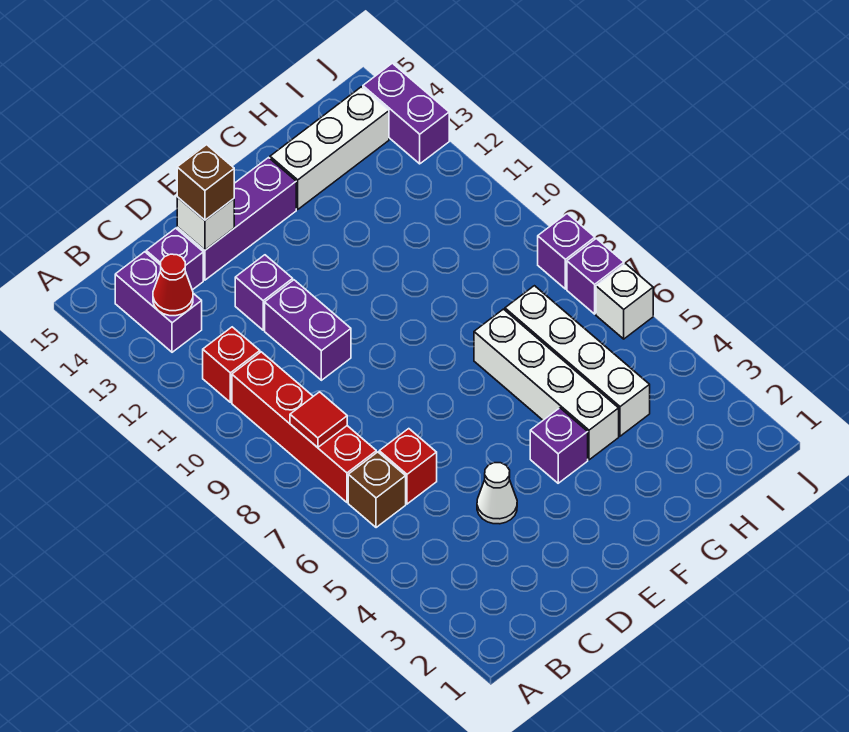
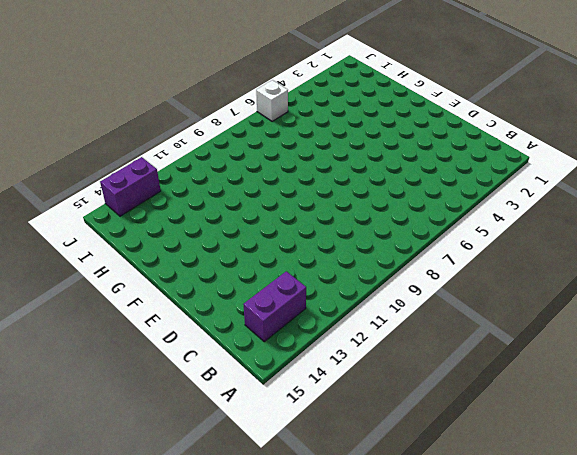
none -> brown brick B6 level 1
none -> red brick B7:B10 level 1
none -> red brick B11 level 1

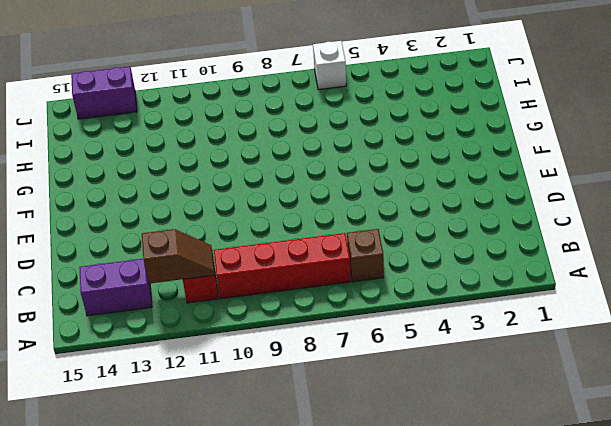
brown slope B11:B12 level 2 top 12 -> none
none -> red brick C6 level 1
none -> purple brick C14 level 1
none -> white cone D4 level 1

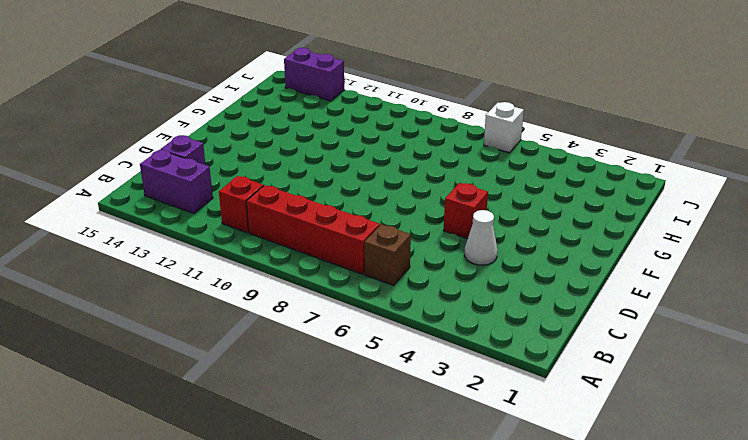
red brick E5 level 1 -> red brick C6 level 1
none -> purple brick D10:D11 level 1
none -> purple brick D12 level 1
none -> purple brick D14:F14 level 1

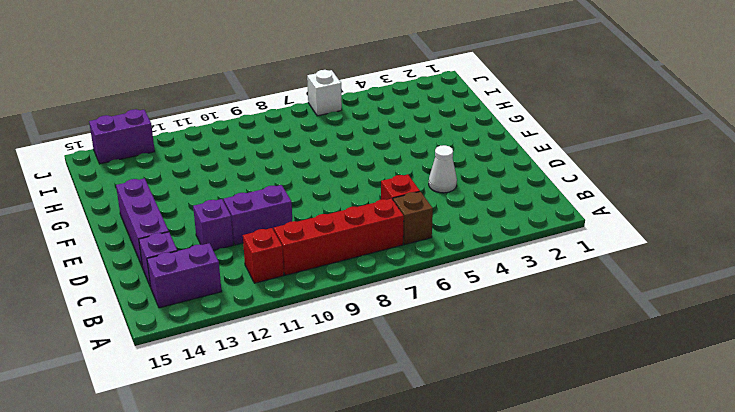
none -> purple brick F4 level 1
none -> white brick G4:G7 level 1
none -> white brick G14:I14 level 1

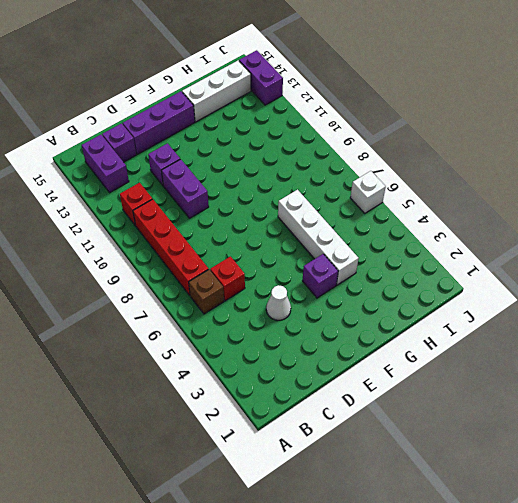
none -> white brick H4:H7 level 1
none -> purple brick J7 level 1
none -> purple brick J8 level 1

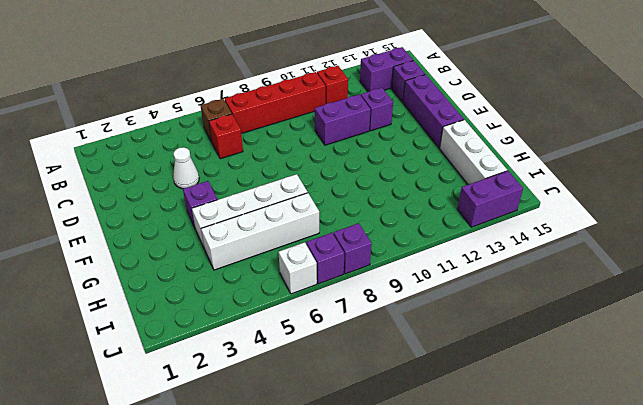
none -> red tile B8 level 2
none -> red cone B13 level 2
none -> white brick D14 level 2

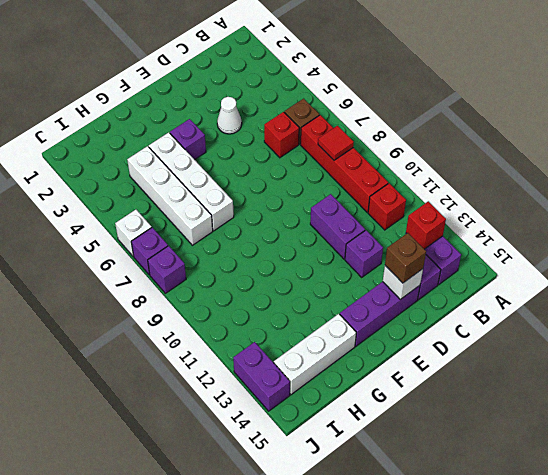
red brick B13 level 2 -> red cone B13 level 2

